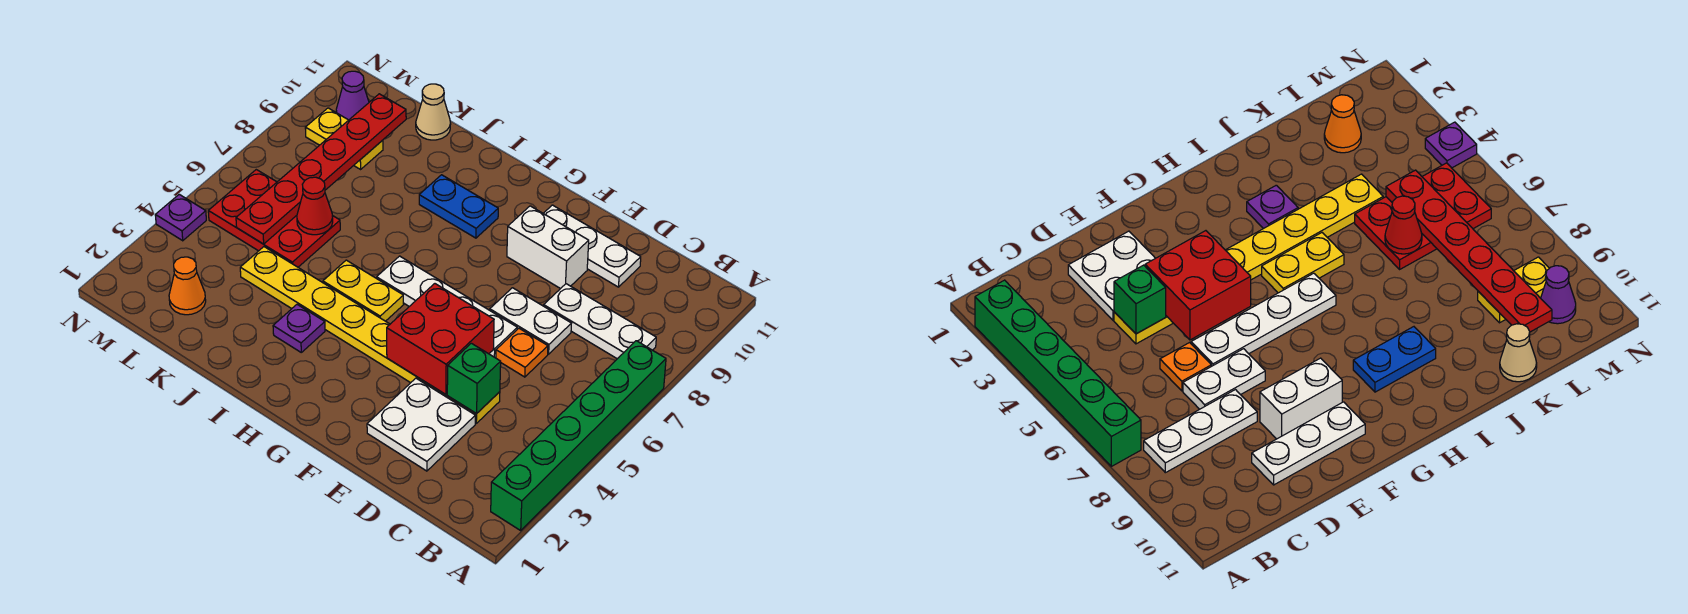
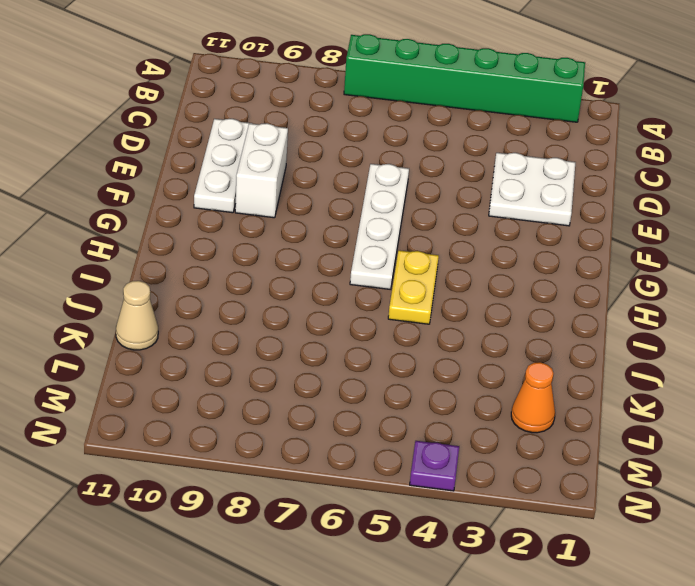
none -> white plate B8:D8 level 1
none -> yellow plate D4:K4 level 1
none -> orange plate D6 level 1

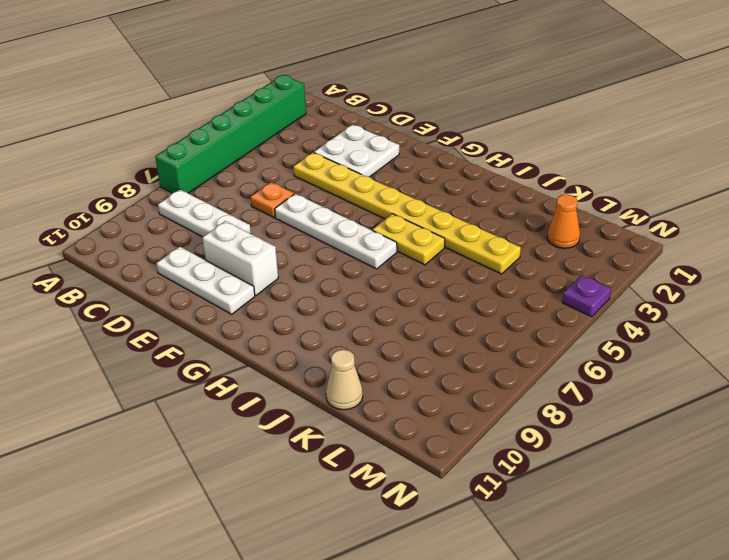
none -> white plate D7:E7 level 1
none -> blue plate H9:I9 level 1
none -> purple plate I3 level 1

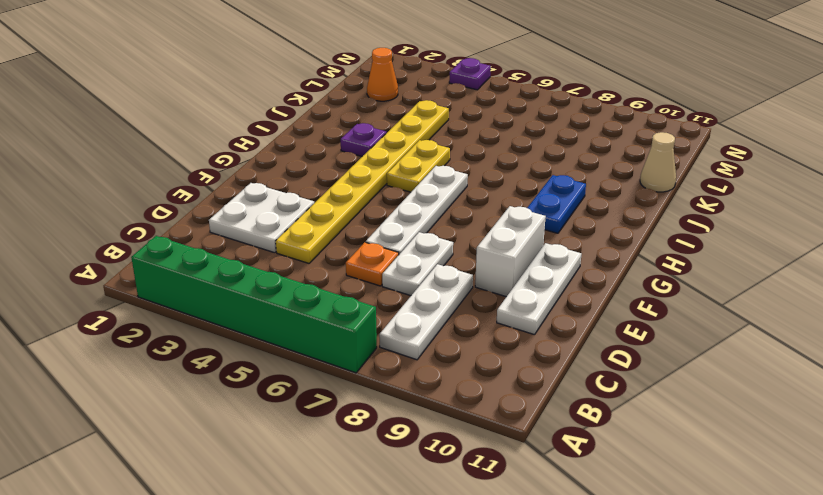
none -> red plate K5:M6 level 1
none -> yellow plate L9:M9 level 1
none -> purple cone M10 level 1

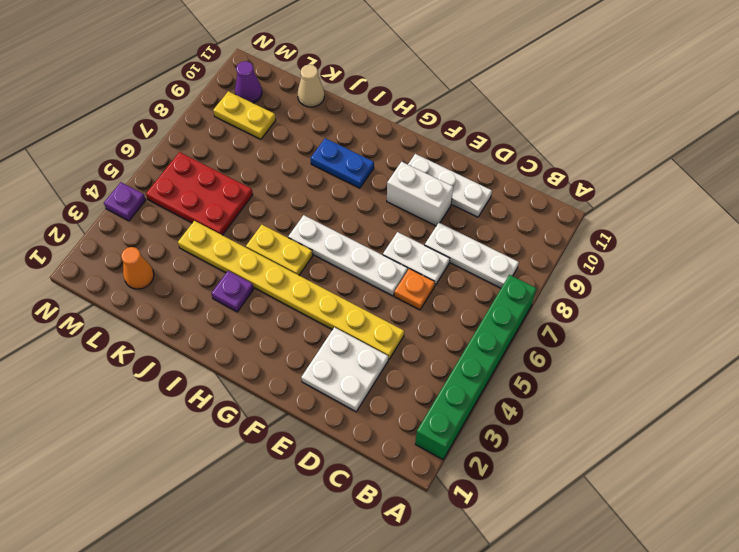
none -> green brick D4 level 2
none -> red brick E4:F5 level 2
none -> red cone K6 level 2

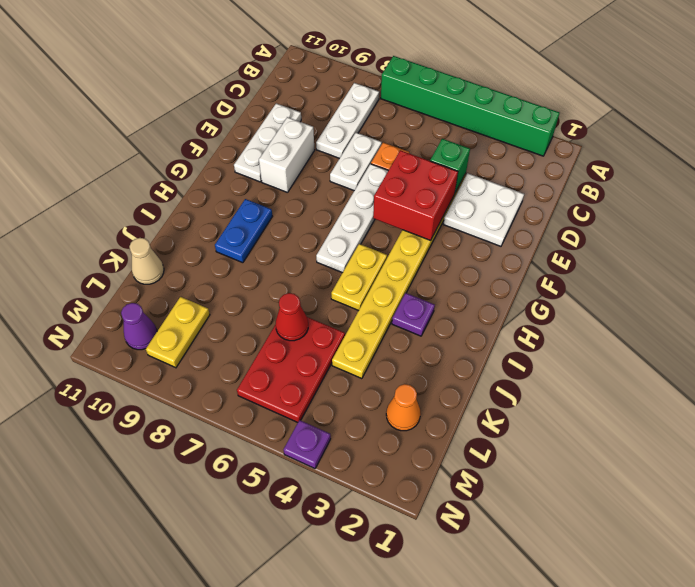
none -> red plate L5:L10 level 2

